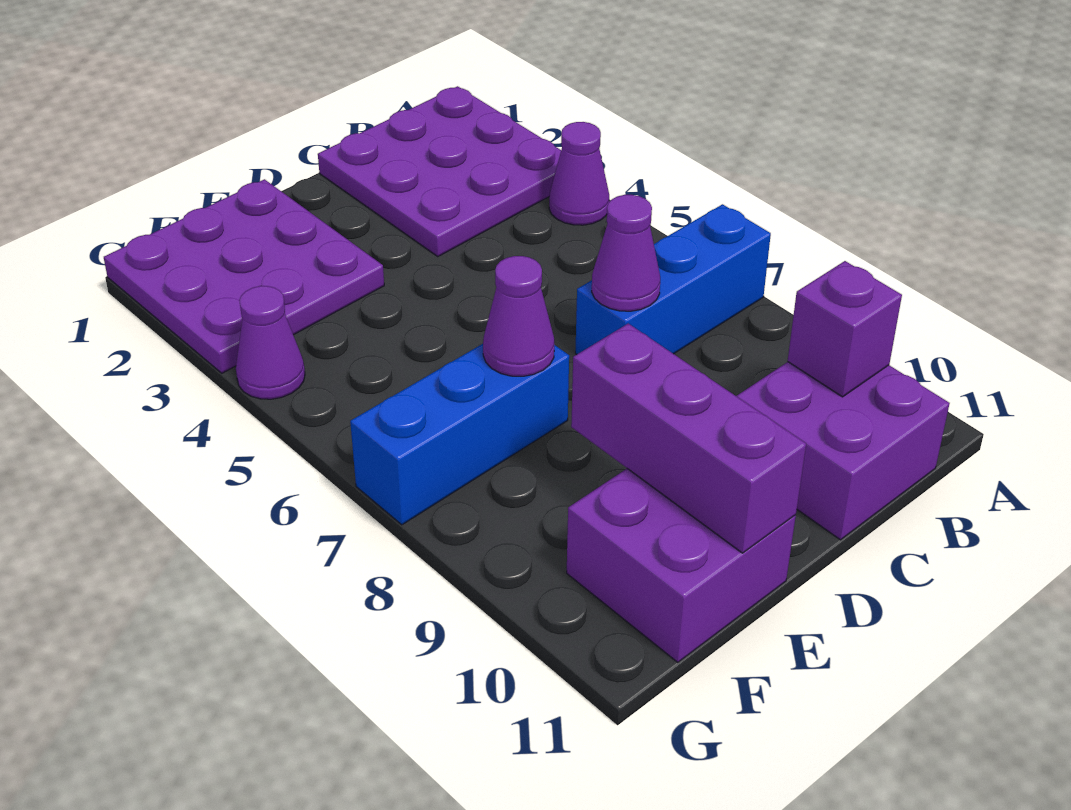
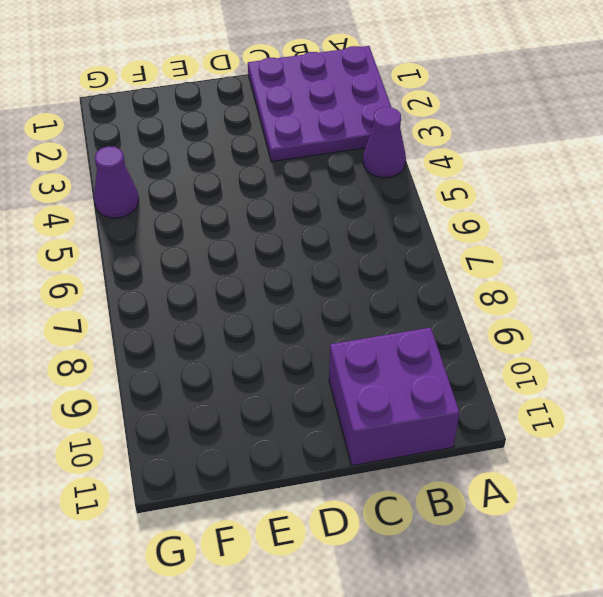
none -> blue brick A7:C7 level 1
none -> purple plate E1:G3 level 1
none -> blue brick E7:G7 level 1

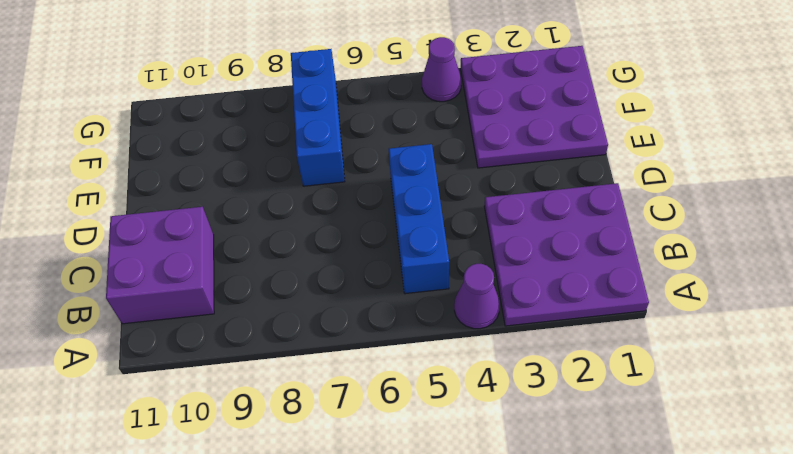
blue brick B5:D5 level 1 -> blue brick A7:C7 level 1
none -> purple brick E10:F11 level 1
none -> purple brick B10 level 2
none -> purple cone C7 level 2

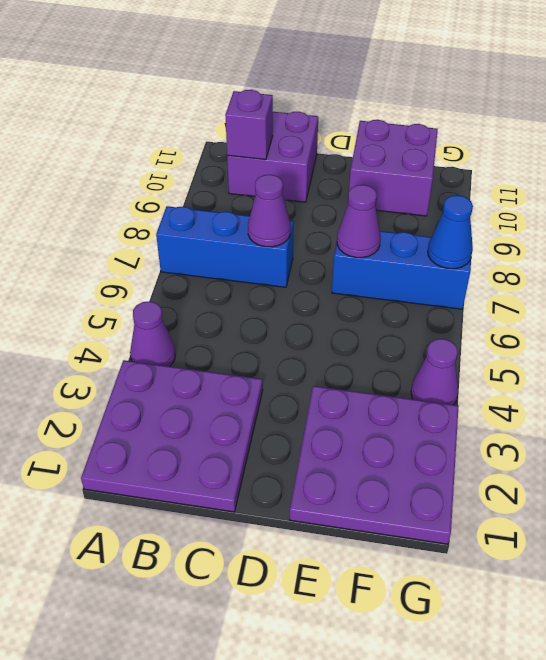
blue cone G7 level 2 -> none
none -> purple brick E9:E11 level 2

